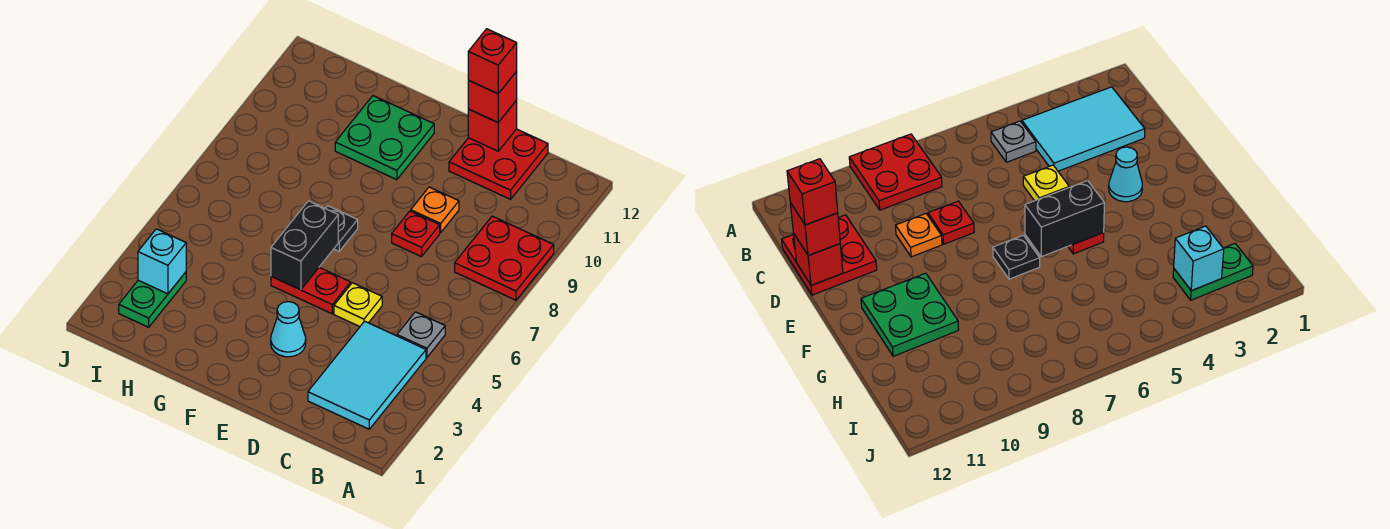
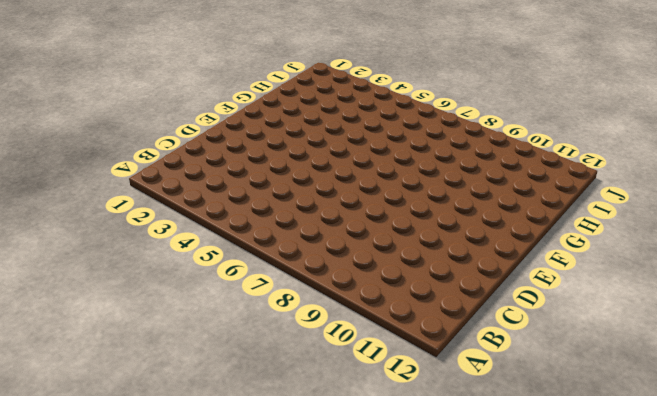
none -> red plate A8:B9 level 1
none -> cyan tile B2:C4 level 1
none -> grey plate B5 level 1

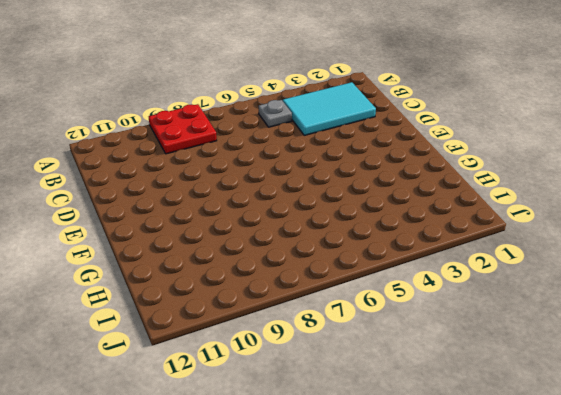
none -> red plate C11:D12 level 1
none -> yellow plate D5 level 1
none -> red plate D8 level 1

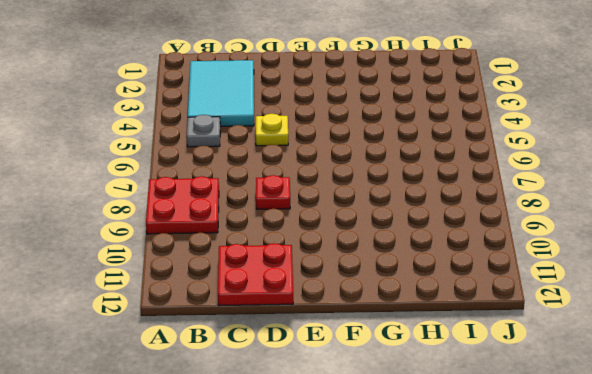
none -> orange plate D9 level 1
none -> cyan cone E3 level 1
none -> red plate E5:F5 level 1

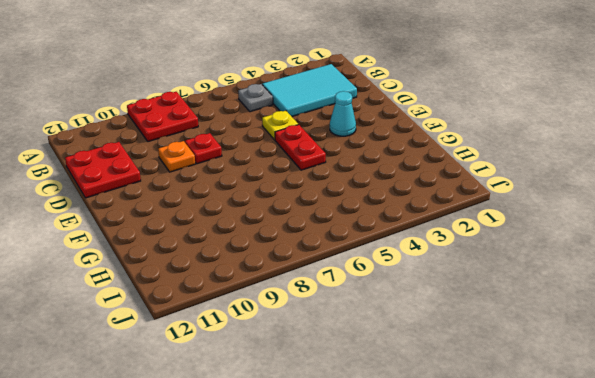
none -> black plate F7 level 1
none -> green plate F10:G11 level 1
none -> green plate I2:I3 level 1

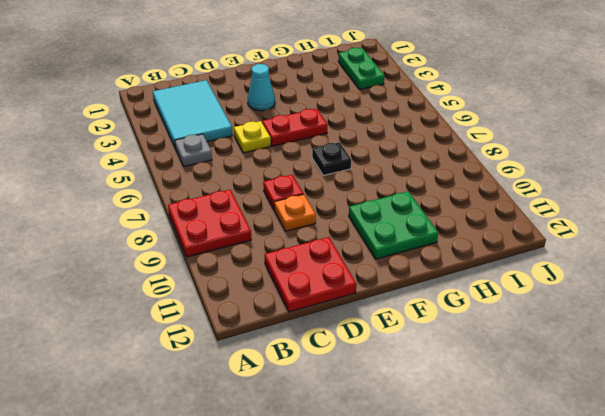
none -> red brick D12 level 2
none -> black brick F5:F6 level 2
none -> cyan brick I3 level 2

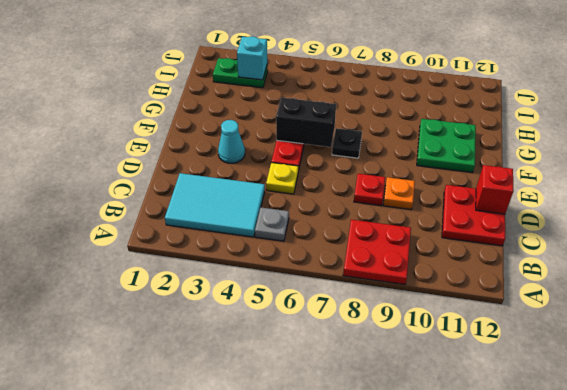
none -> red brick D12 level 3
none -> red brick D12 level 4

